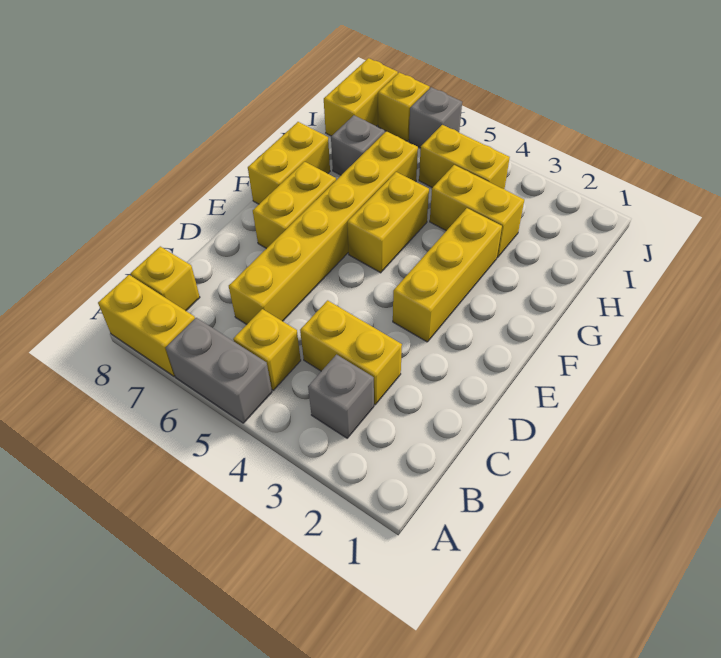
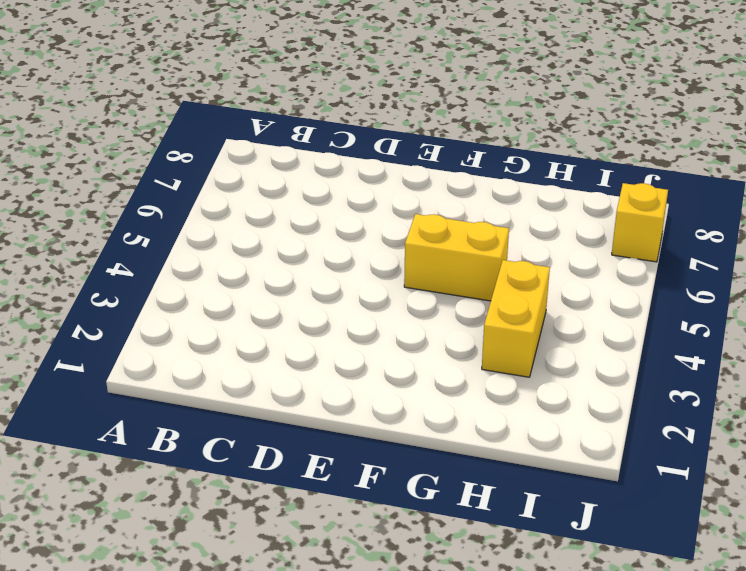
none -> grey brick A5:A6 level 1
none -> yellow brick A7:A8 level 1
none -> grey brick B3 level 1

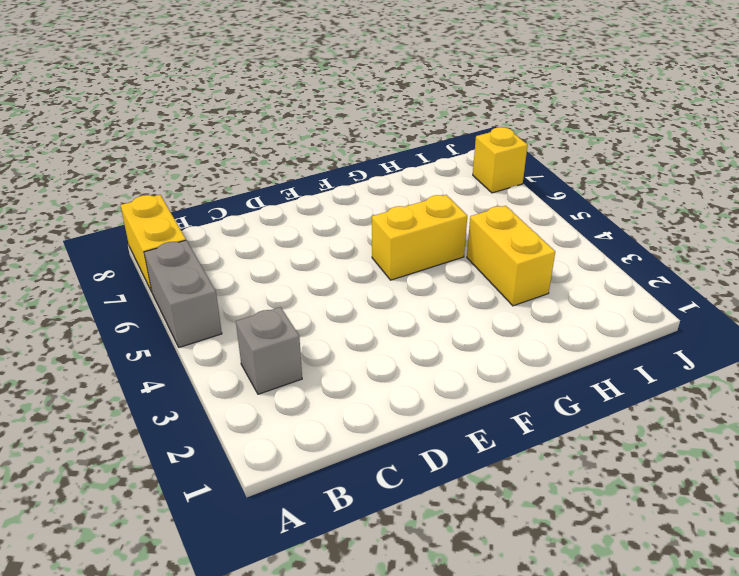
none -> yellow brick B5 level 1
none -> yellow brick B8 level 1
none -> yellow brick C3:C4 level 1

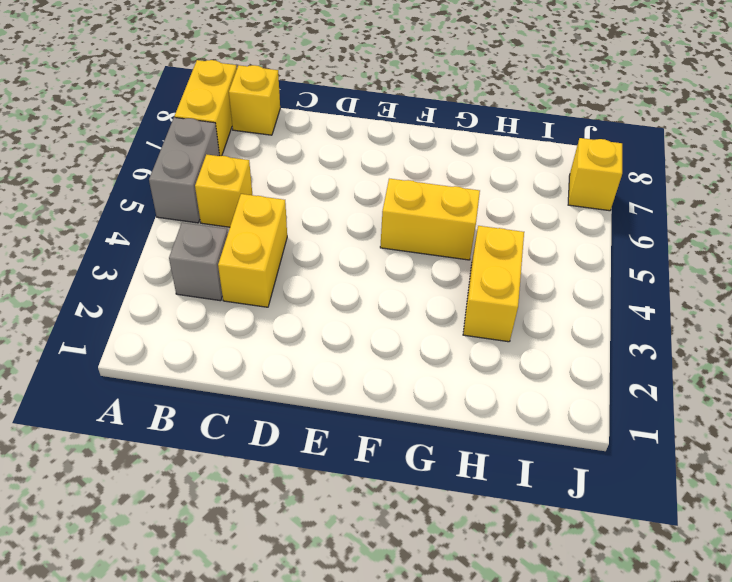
none -> yellow brick C6:H6 level 1
none -> yellow brick E3:G3 level 1
none -> yellow brick E7:F7 level 1

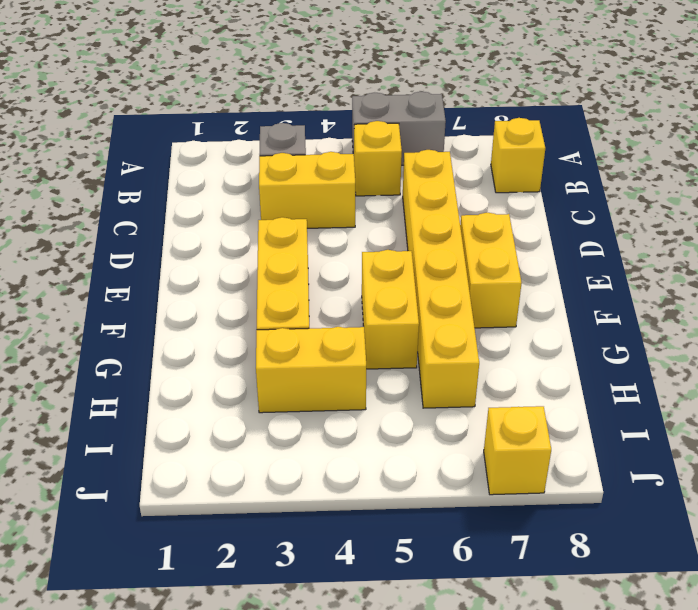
none -> yellow brick A7:A8 level 1
none -> yellow brick F8:G8 level 1
none -> grey brick H7 level 1

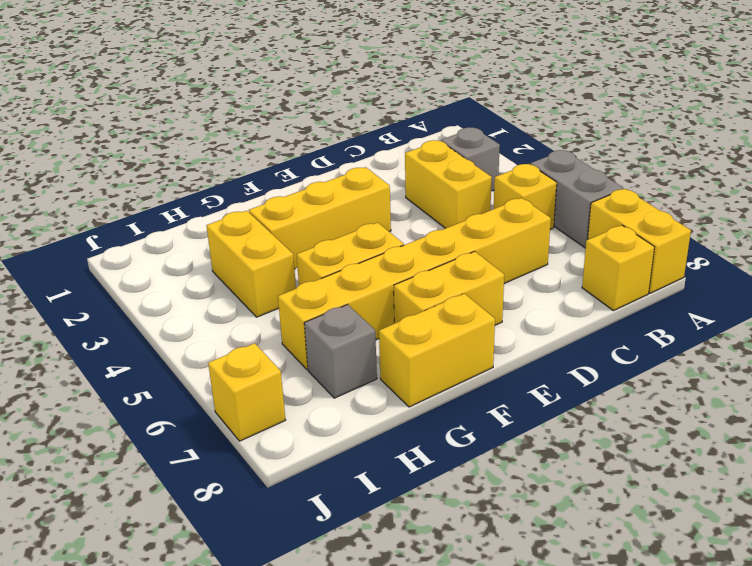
none -> yellow brick I4:I5 level 1
none -> yellow brick I8:J8 level 1
none -> grey brick J6 level 1

